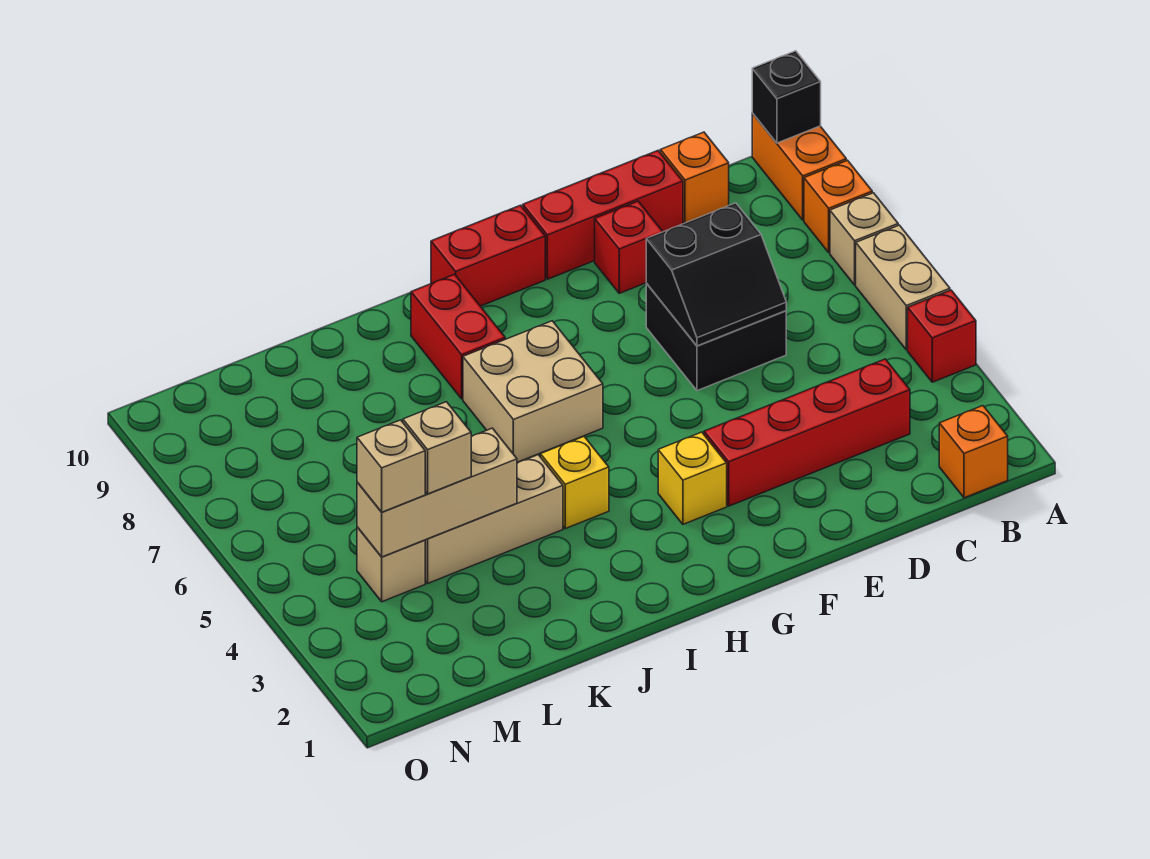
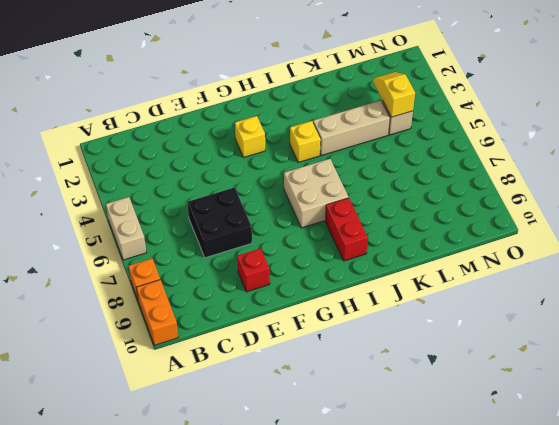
yellow slope M3:M4 level 2 top 4 -> tan brick K4:M4 level 2
none -> red brick A4 level 1
none -> tan brick A7 level 1
none -> orange brick B1 level 1

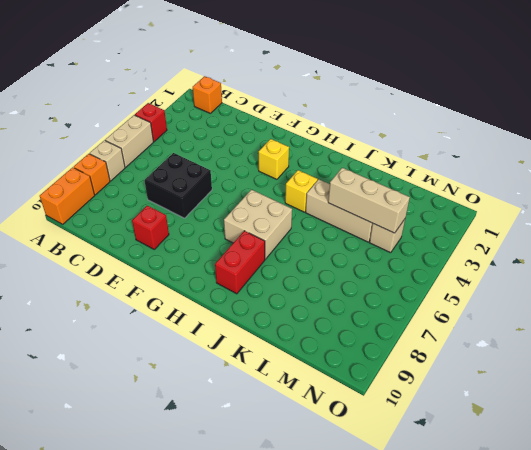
none -> red brick C3:F3 level 1
none -> orange brick C10 level 1
none -> red brick D10:F10 level 1

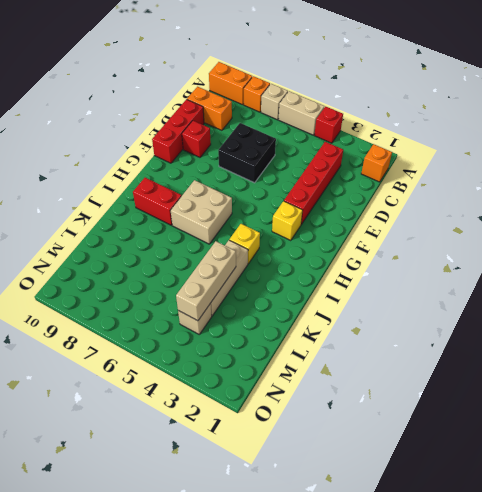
orange brick C9:C10 level 1 -> orange brick C10 level 1
none -> red brick G10:H10 level 1
none -> black brick A10 level 2
none -> black slope D6:E7 level 2 top 7

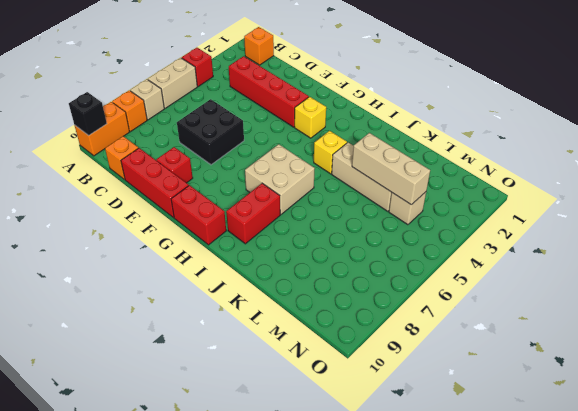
none -> black slope D6:E7 level 2 top 7
none -> tan brick L4 level 3
none -> tan brick M4 level 3

